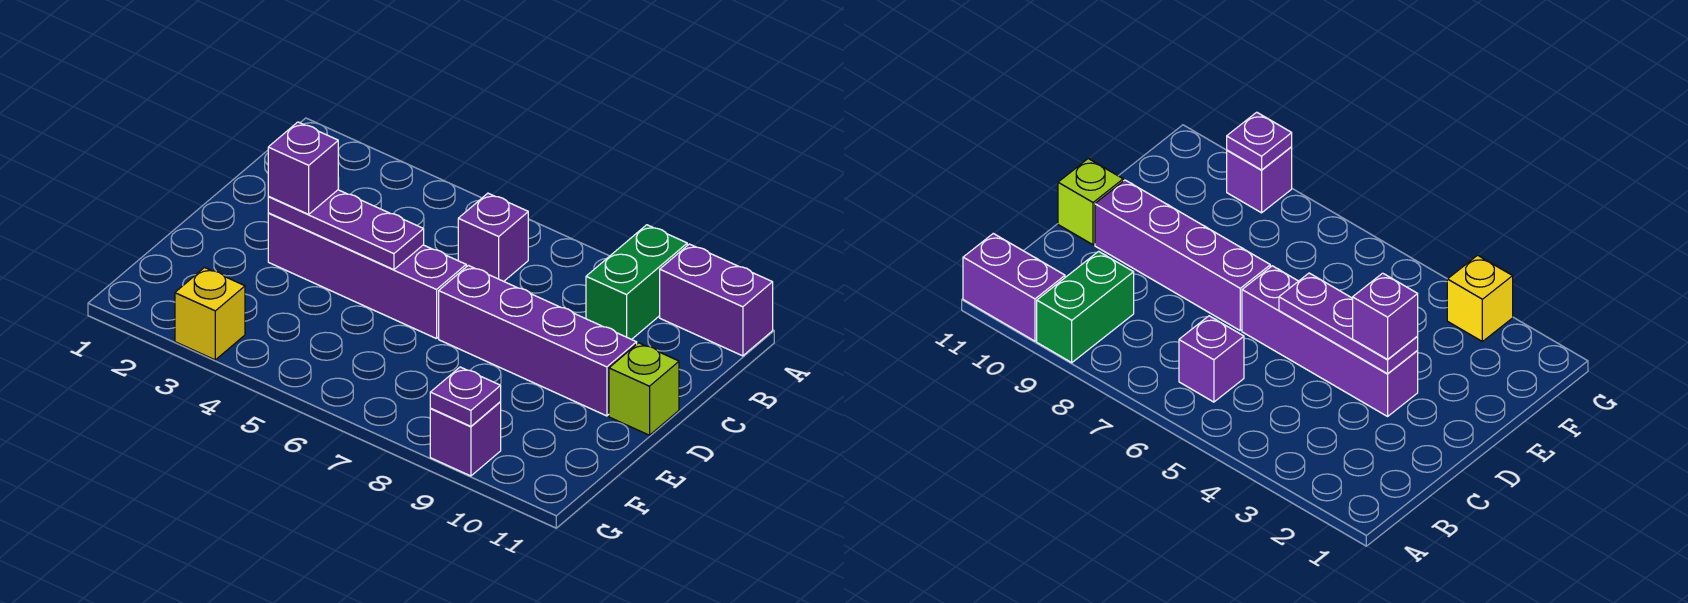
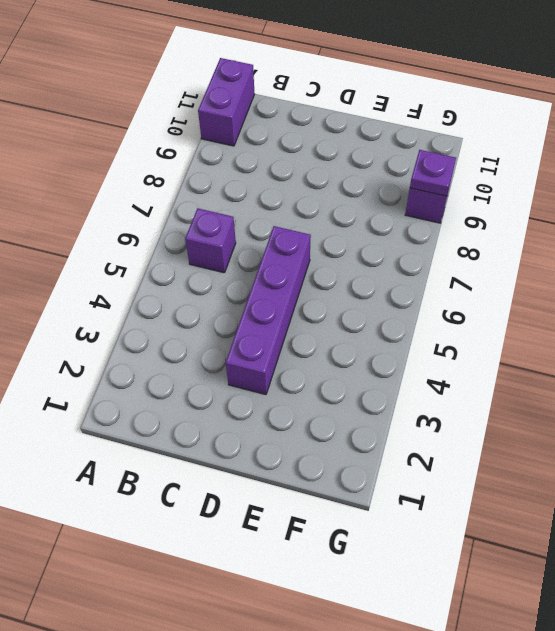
none -> green brick A9:B9 level 1
none -> purple brick D7:D10 level 1

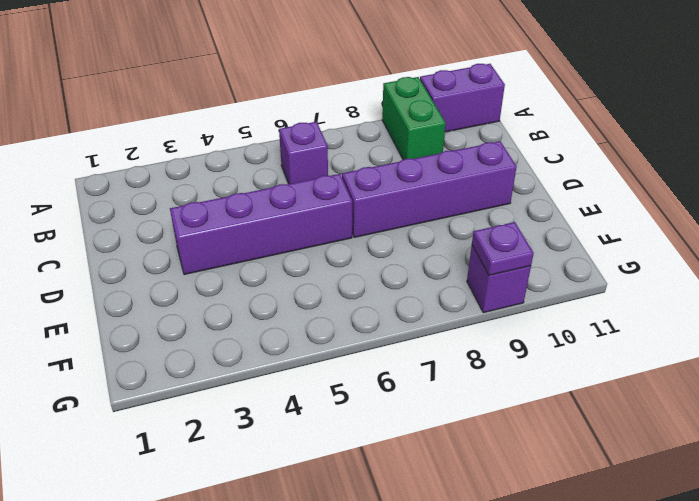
none -> lime brick D11 level 1
none -> yellow brick G3 level 1

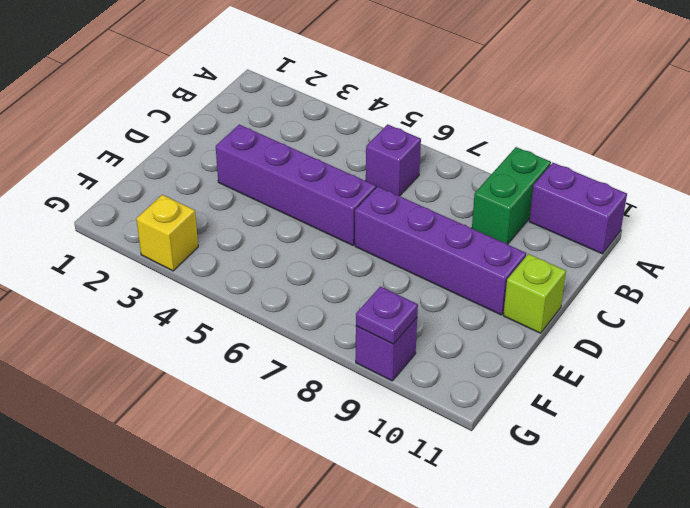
none -> purple plate D3:D5 level 2
none -> purple brick D3 level 3

